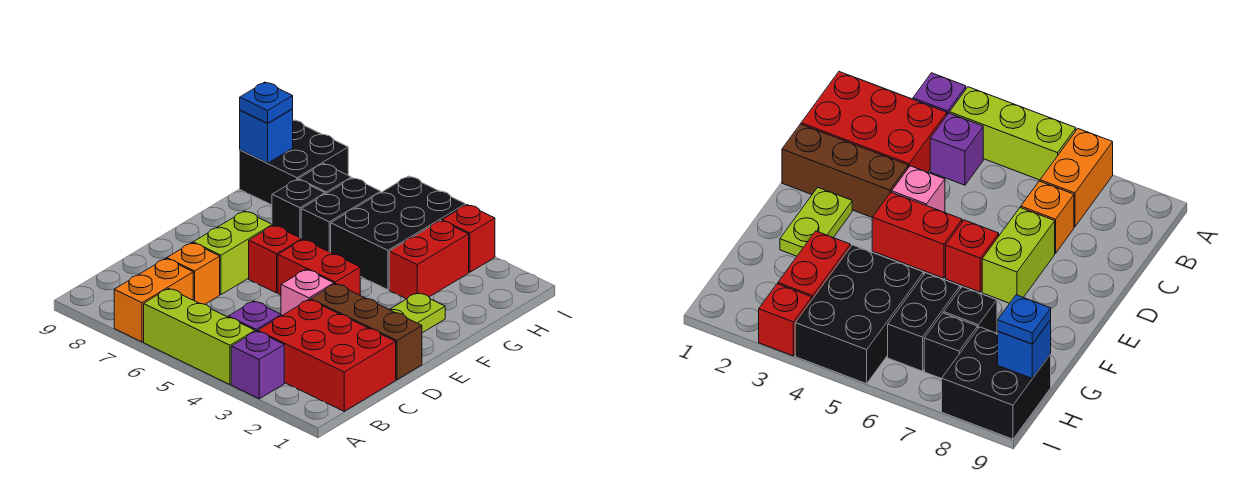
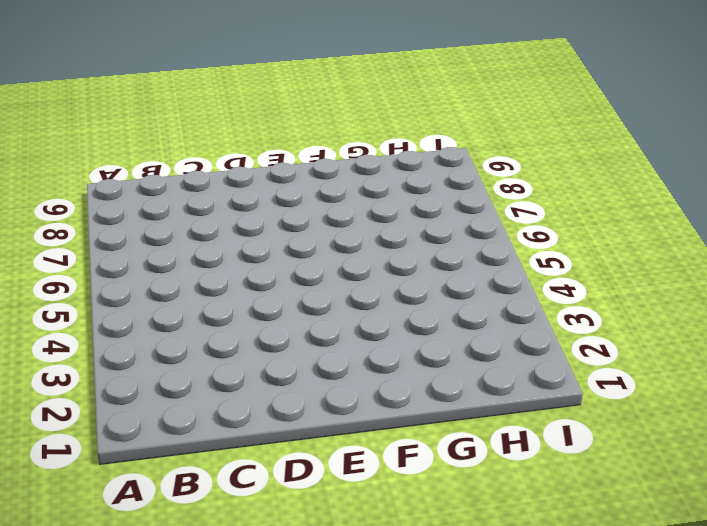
none -> purple brick A3 level 1
none -> lime brick A4:A6 level 1
none -> orange brick A7:B7 level 1

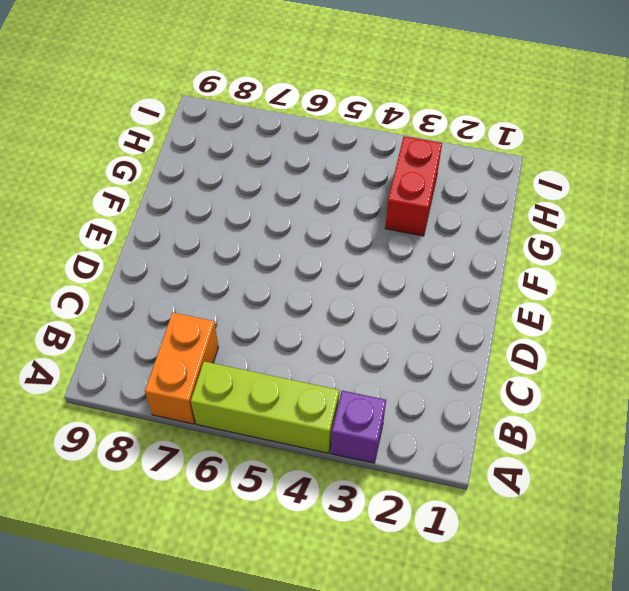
none -> red brick B1:C3 level 1
none -> purple brick B4 level 1
none -> orange brick C7 level 1

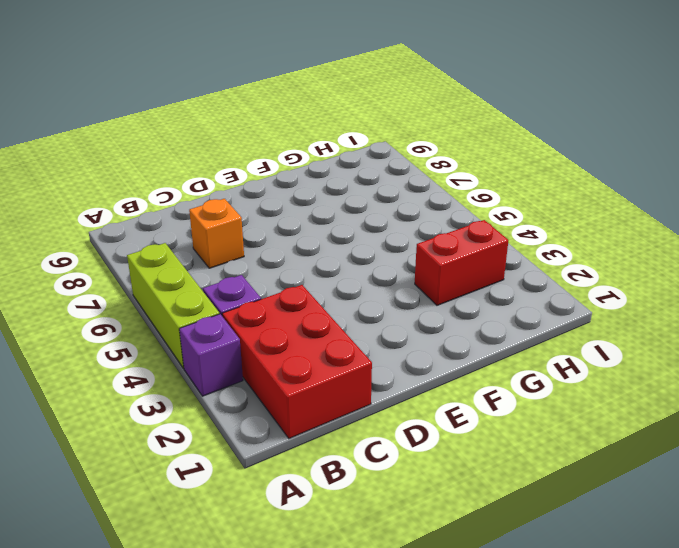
none -> orange brick A7:B7 level 1
none -> brown brick D1:D3 level 1
none -> pink brick D4 level 1

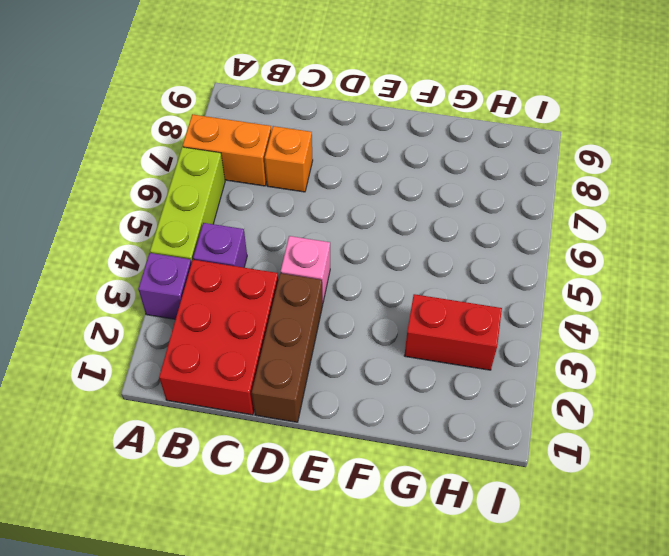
none -> lime brick D7:E7 level 1
none -> lime plate E2:F2 level 1
none -> red brick E4:E5 level 1

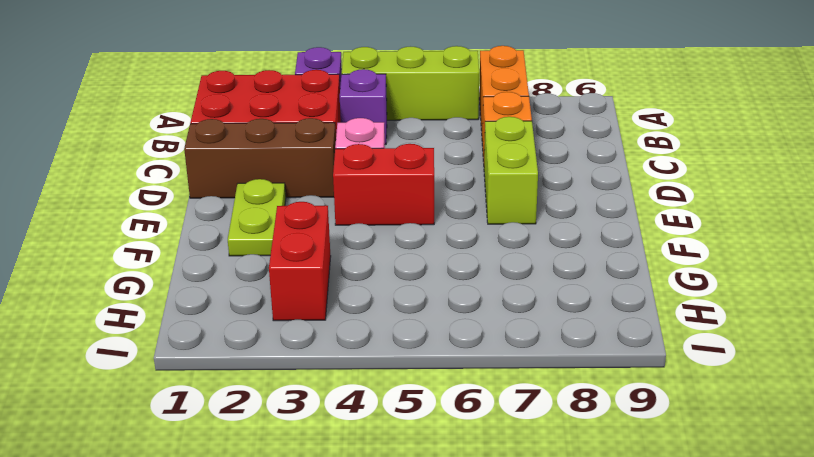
none -> red brick E6 level 1
none -> black brick G4:I5 level 1
none -> black brick G6:H6 level 1

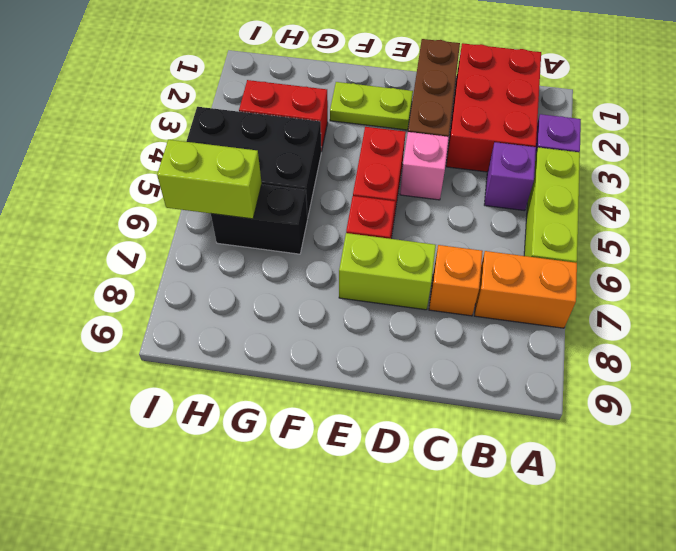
lime brick H6:I6 level 2 -> none
none -> black brick G7 level 1
none -> black brick H7 level 1
none -> black brick H8:I9 level 1

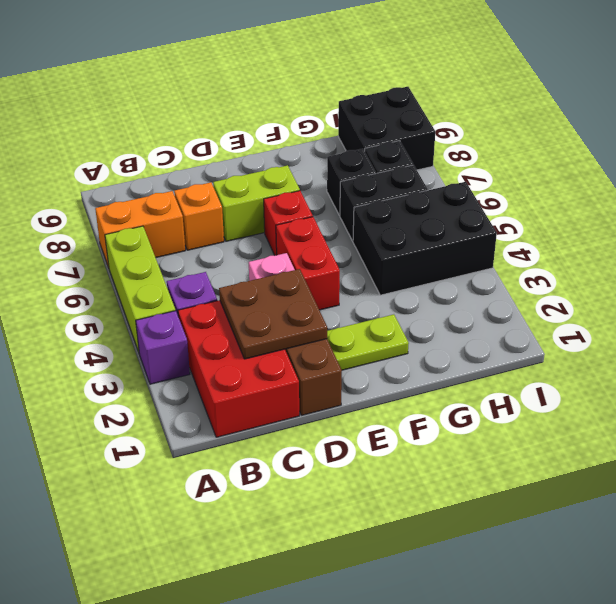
brown plate C2:D3 level 2 -> none
none -> red brick G3:H3 level 1
none -> red brick I3 level 1
none -> blue brick H9 level 2

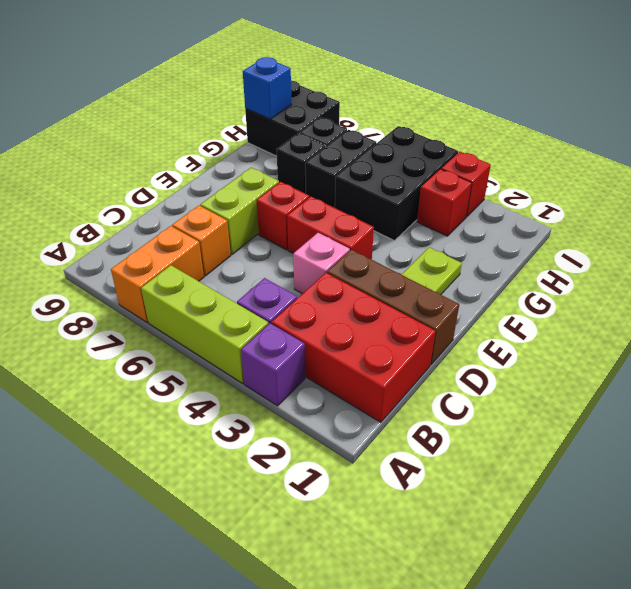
red brick H3 level 1 -> red brick G3:H3 level 1
none -> blue plate H9 level 3

